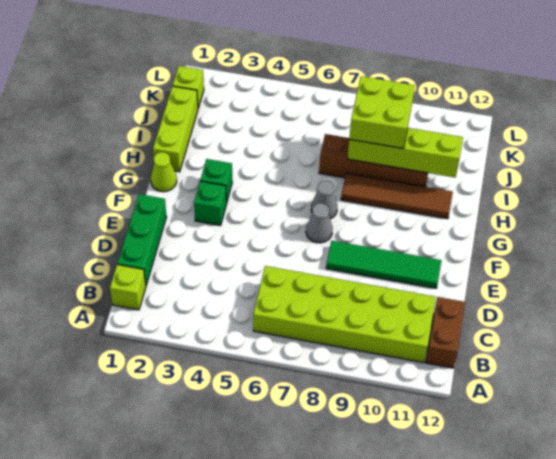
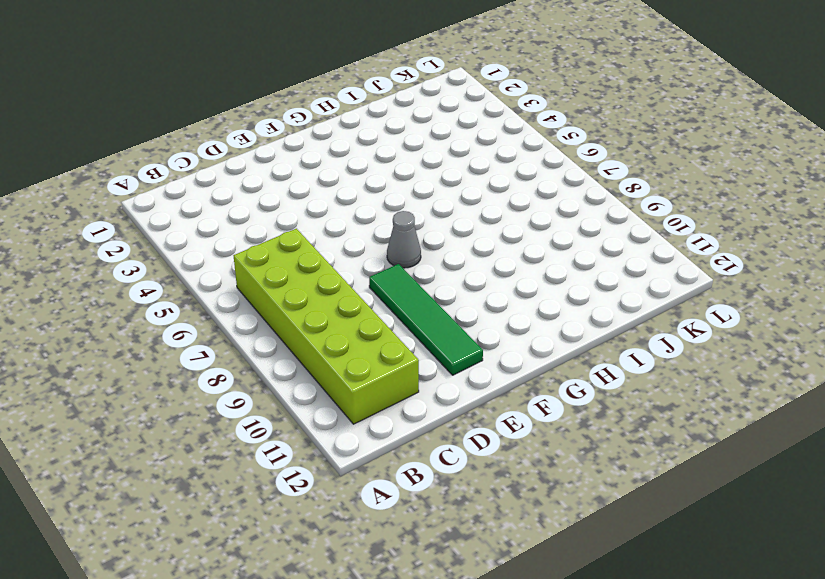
none -> lime brick B1 level 1
none -> brown brick B12:C12 level 1
none -> green brick C1:E1 level 1

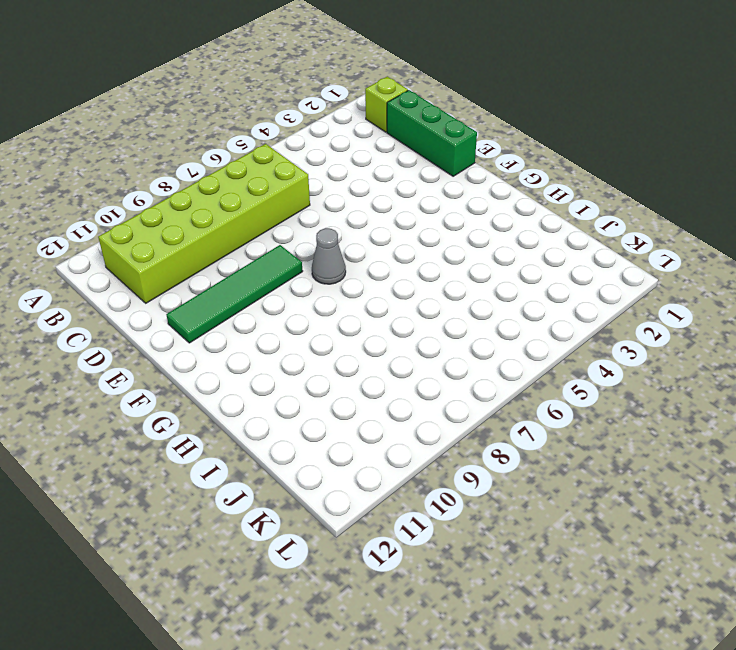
none -> brown brick B12:C12 level 1
none -> green brick F3 level 1
none -> lime cone G1 level 1

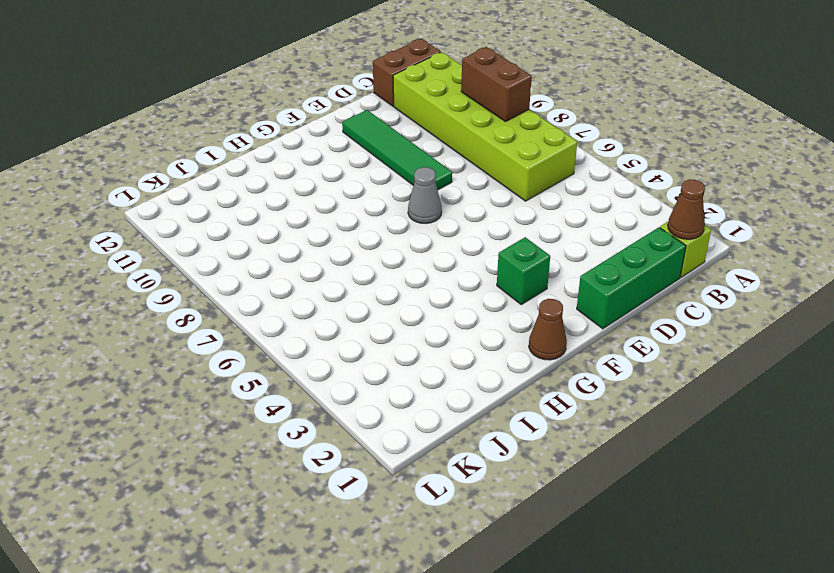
brown cone B1 level 2 -> none
brown brick B8:B9 level 2 -> none
brown cone G1 level 1 -> lime cone G1 level 1
none -> green brick G3 level 1
none -> grey cone G7 level 1
none -> lime brick H1:J1 level 1

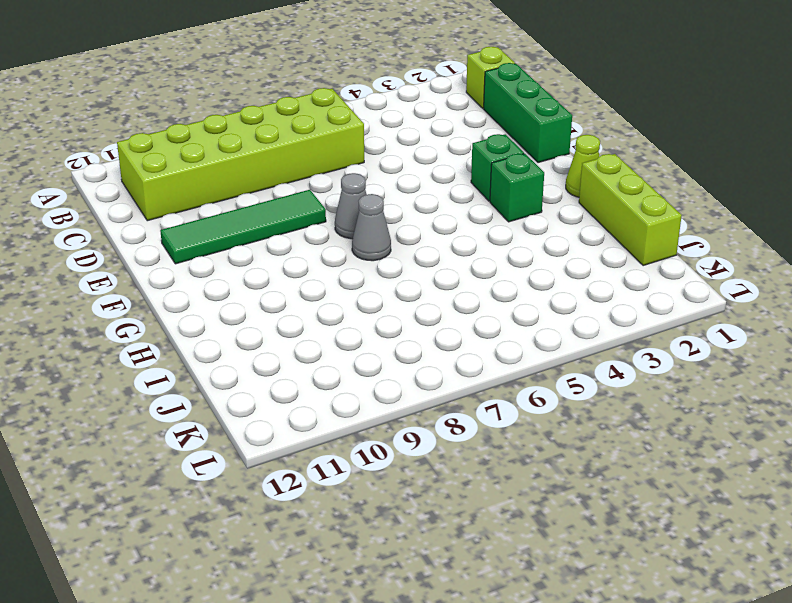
none -> brown brick B12:C12 level 1
none -> brown tile H8:H11 level 1
none -> brown brick I7:I10 level 1

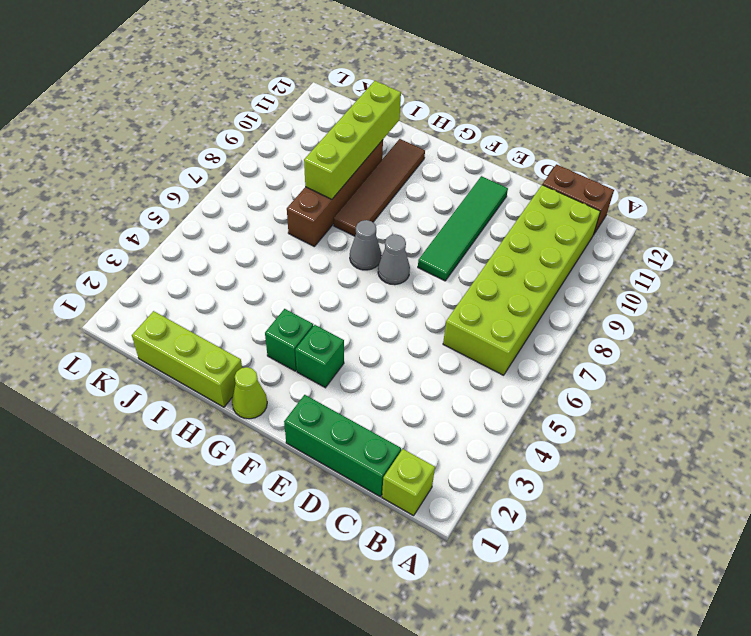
none -> lime brick K1 level 1
none -> lime brick I8:J9 level 3

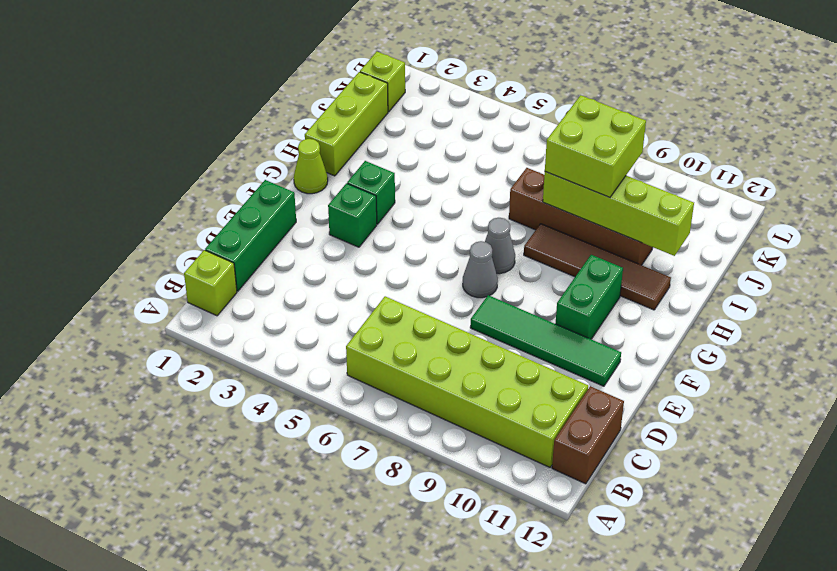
green brick F10:G10 level 1 -> none

